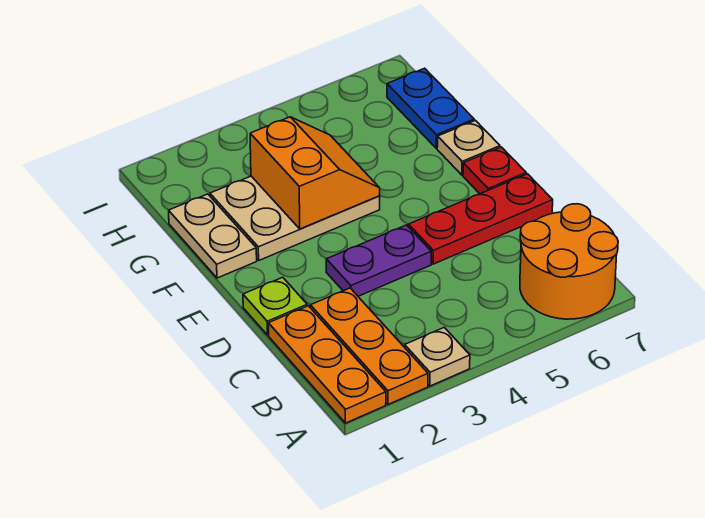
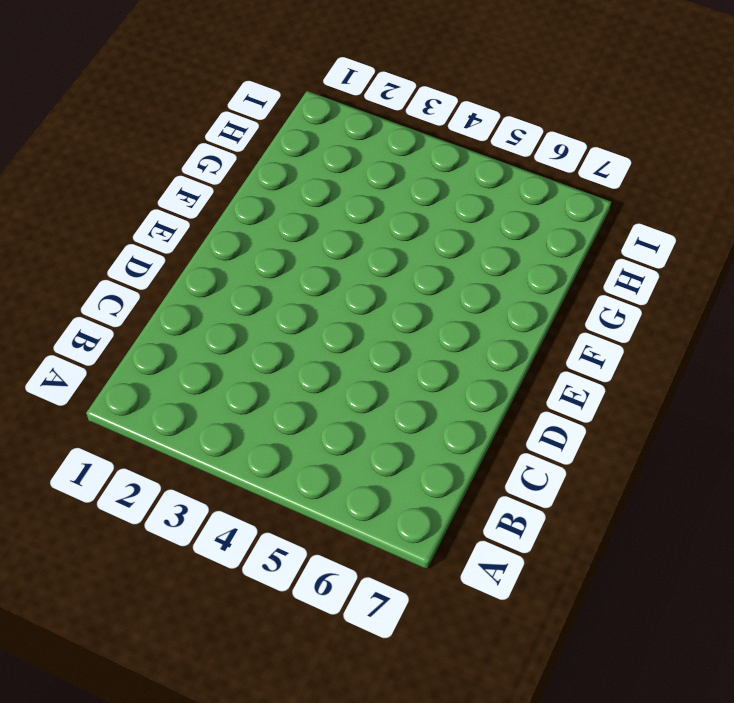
none -> orange plate A1:C1 level 1
none -> orange plate A2:C2 level 1
none -> tan plate A3 level 1

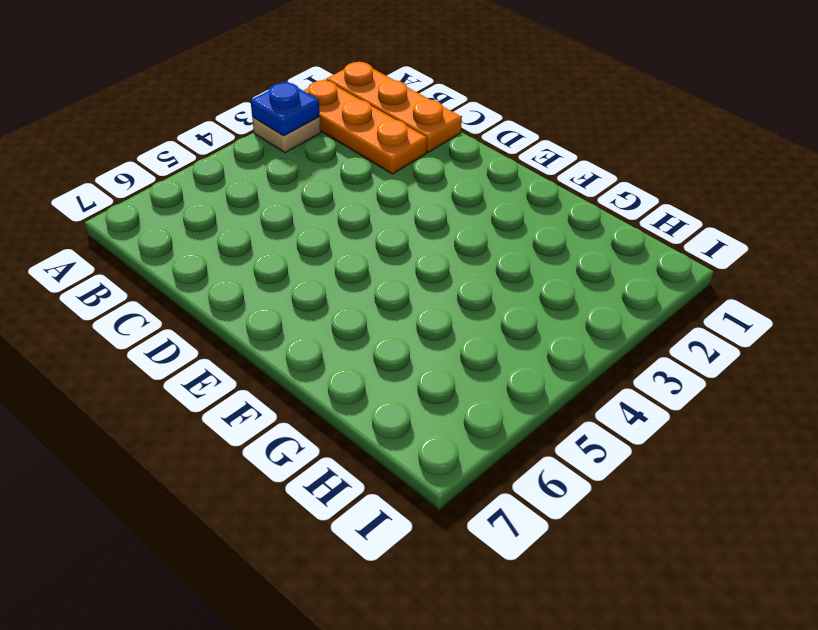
blue plate A3 level 2 -> none
none -> orange round brick A6:B7 level 1
none -> lime plate D1 level 1
none -> purple plate D3:D4 level 1

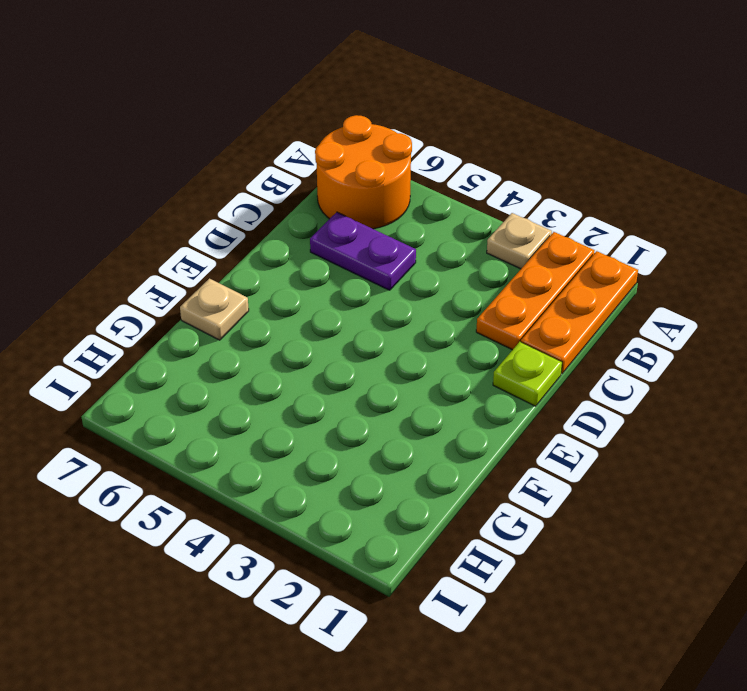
purple plate C5:C6 level 1 -> purple plate D3:D4 level 1
none -> red plate D5:D7 level 1
none -> red plate E7 level 1
none -> tan plate F1:G1 level 1

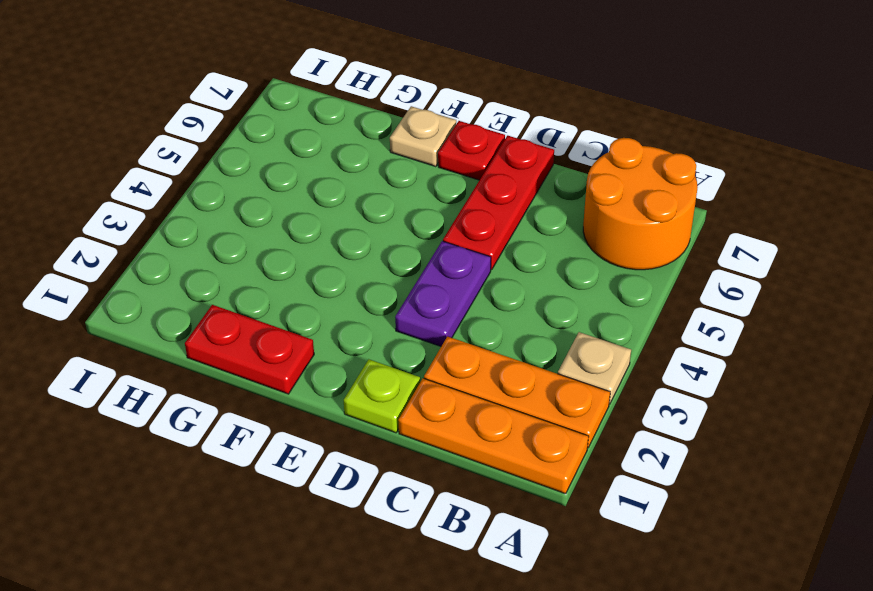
red plate F1:G1 level 1 -> tan plate F1:G1 level 1
none -> tan plate F2:G4 level 1
none -> blue plate G7:H7 level 1
none -> orange slope F3:G4 level 2 top 3

